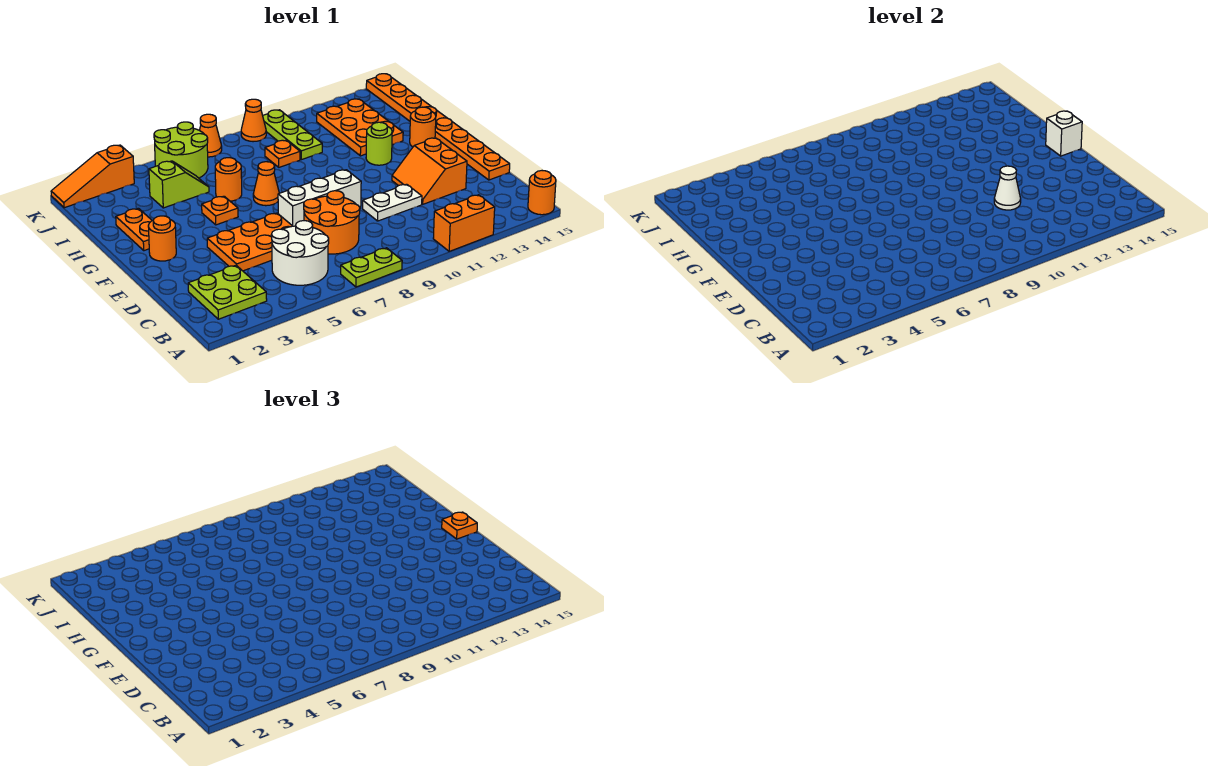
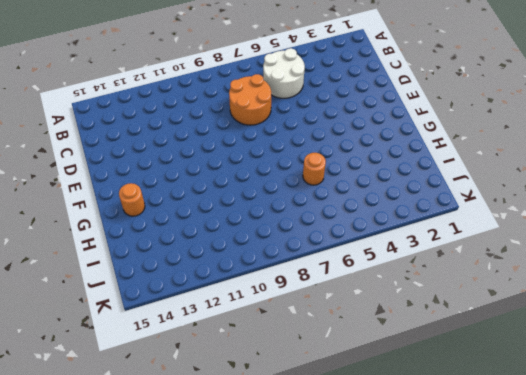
none -> lime plate A7:A8 level 1
none -> orange brick A11:A12 level 1
none -> orange round brick A15 level 1

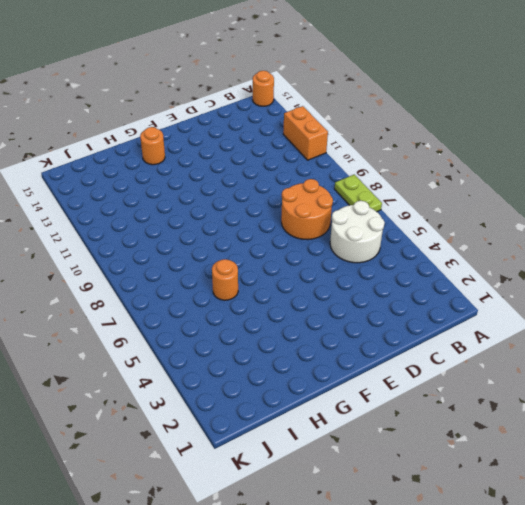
none -> lime plate B2:C3 level 1
none -> orange plate D4:E6 level 1
none -> white plate D10:D11 level 1

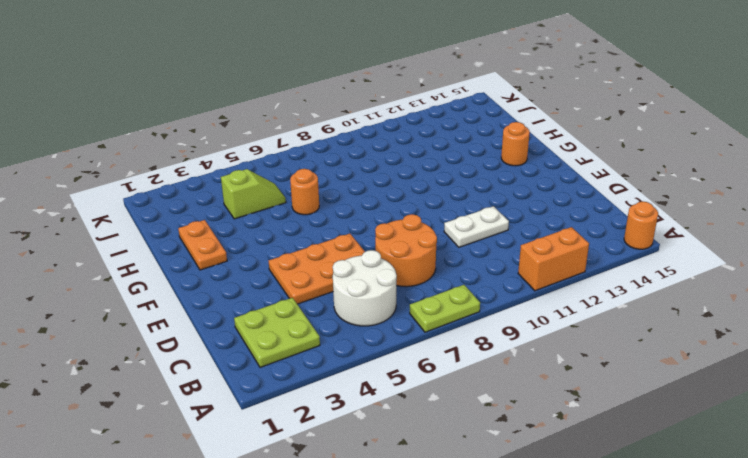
none -> orange slope D12:E13 level 1 top 13
none -> orange plate D15:K15 level 1
none -> white brick E7:E9 level 1

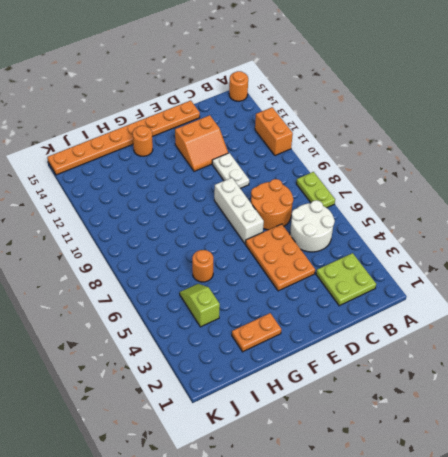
none -> orange round brick F2 level 1
none -> orange plate G5 level 1
none -> orange cone G7 level 1

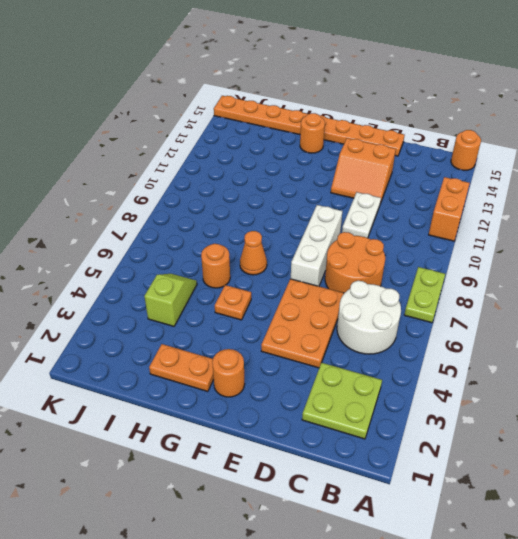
none -> lime round brick G12 level 1
none -> orange plate H12:J13 level 1
none -> orange plate I9 level 1

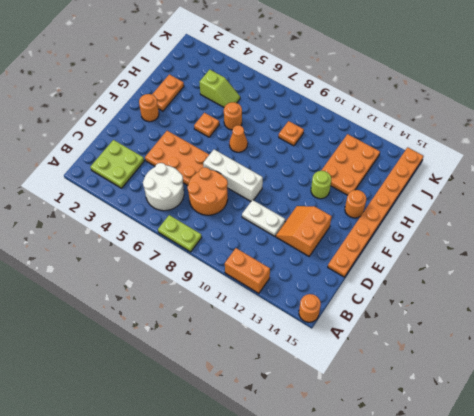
none -> lime plate I10:K10 level 1
none -> lime round brick J5:K6 level 1
none -> orange slope K1:K3 level 1 top 3

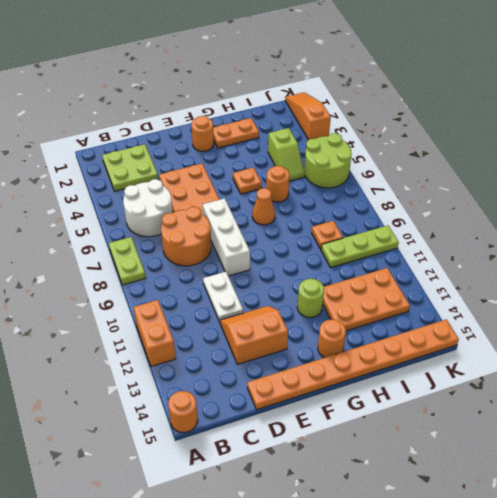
none -> orange cone K7 level 1
none -> orange cone K9 level 1
none -> white cone D11 level 2

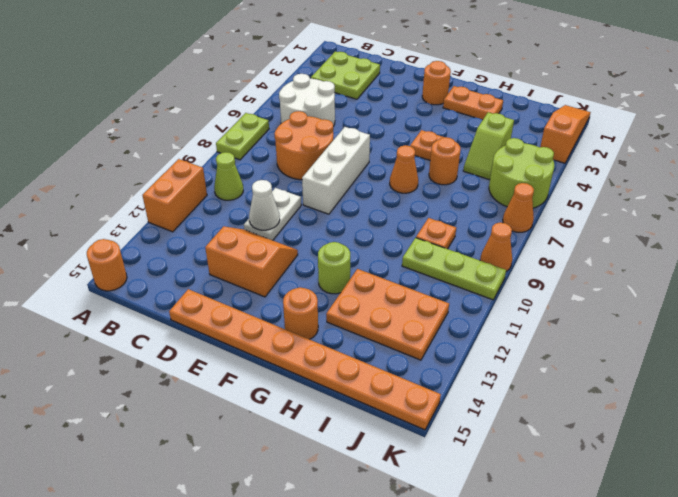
lime cone B10 level 1 -> none
none -> orange plate D4:E6 level 1
none -> white brick F15 level 2
none -> orange plate F15 level 3

